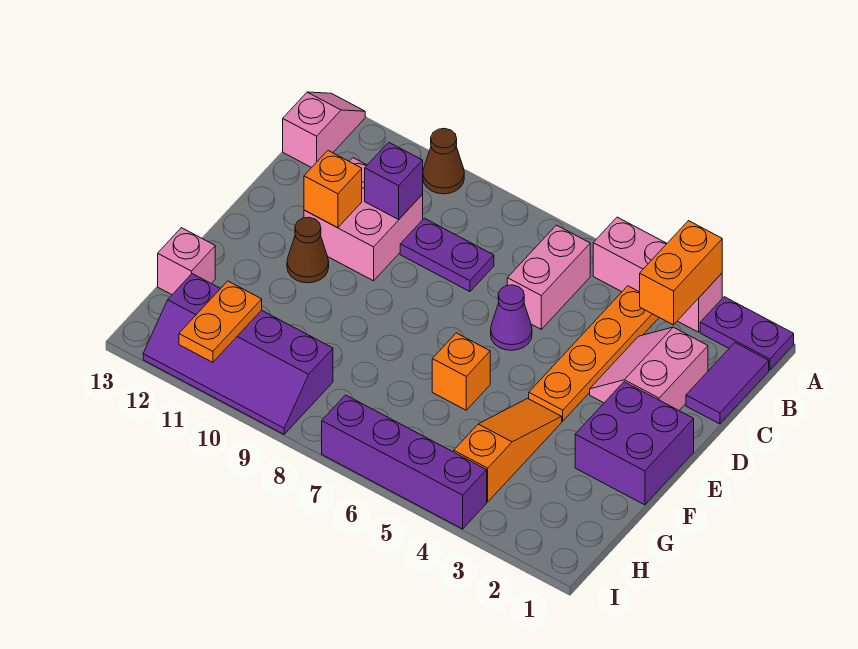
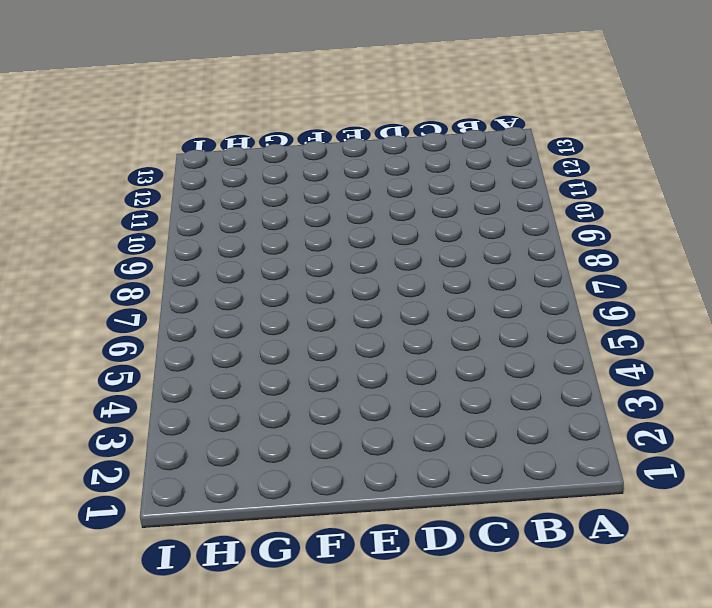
none -> purple plate A1:A2 level 1
none -> pink brick A3:A5 level 1
none -> brown cone A10 level 1

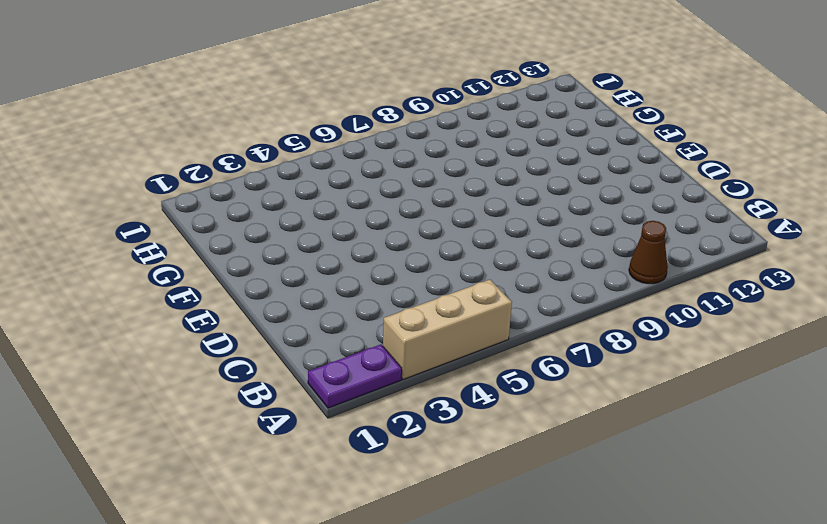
tan brick A3:A5 level 1 -> pink brick A3:A5 level 1
none -> pink slope A13:B13 level 1 top B
none -> purple tile B1:C1 level 1
none -> orange plate B4:E4 level 1

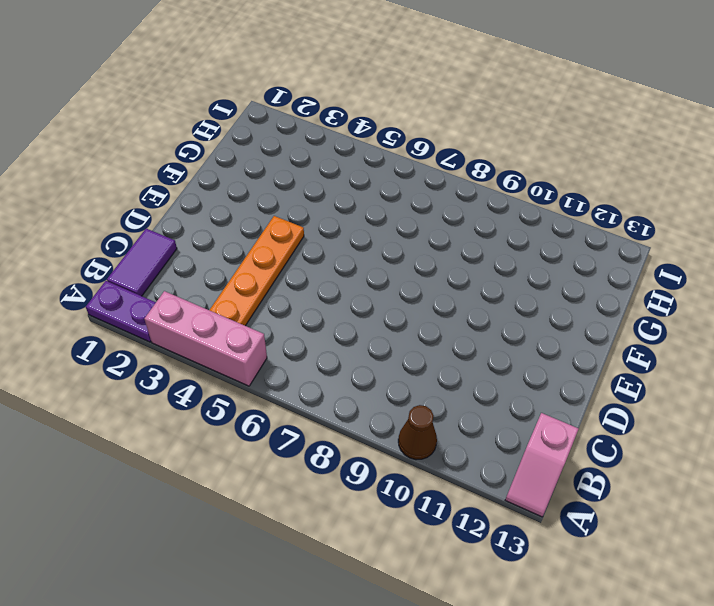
none -> pink brick B6:C6 level 1
none -> pink slope C2:D3 level 1 top 2
none -> purple plate C8:C9 level 1

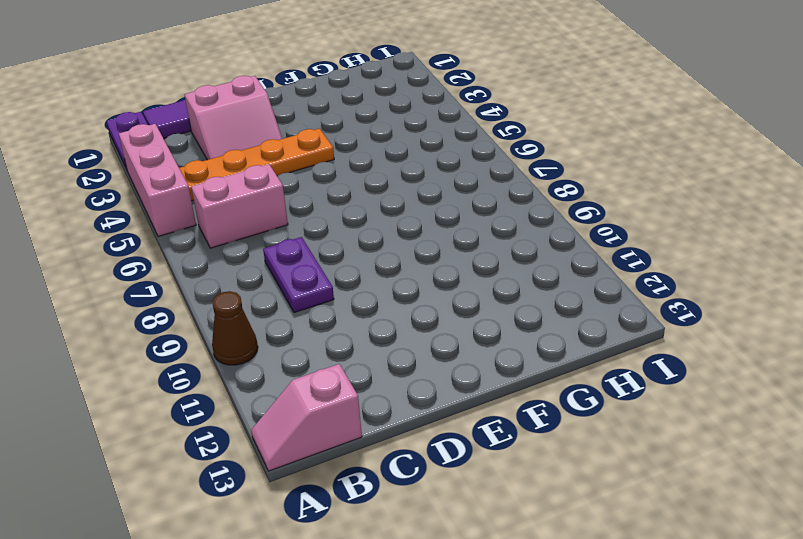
none -> pink brick C10:D11 level 1
none -> purple cone D6 level 1
none -> purple brick E1:F2 level 1

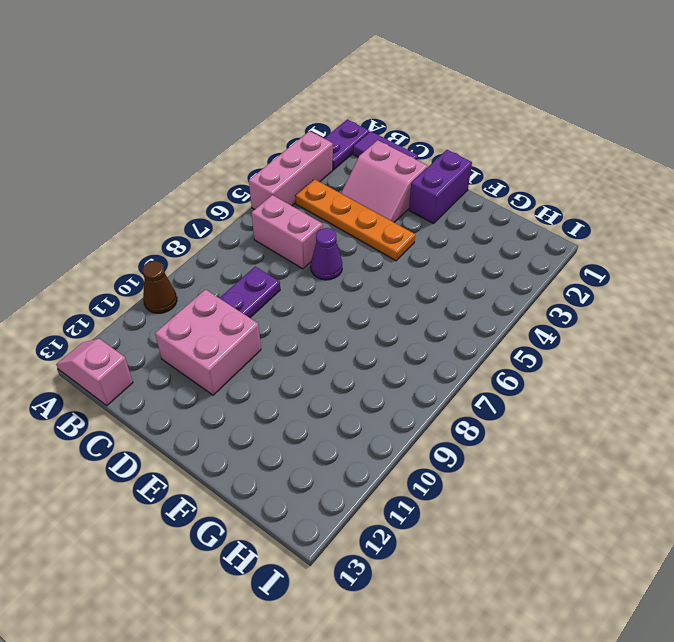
purple brick E1:E2 level 1 -> purple brick E1:F2 level 1
none -> brown cone E11 level 1
none -> orange slope F4:H4 level 1 top H
none -> orange brick F6 level 1

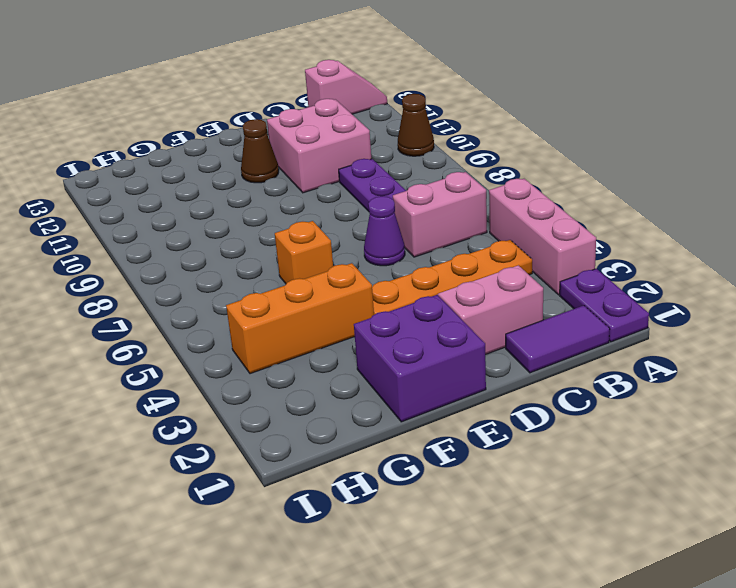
orange brick F4:H4 level 1 -> orange slope F4:H4 level 1 top H
none -> pink brick G13 level 1
none -> purple slope H9:I12 level 1 top H
none -> purple brick I4:I7 level 1

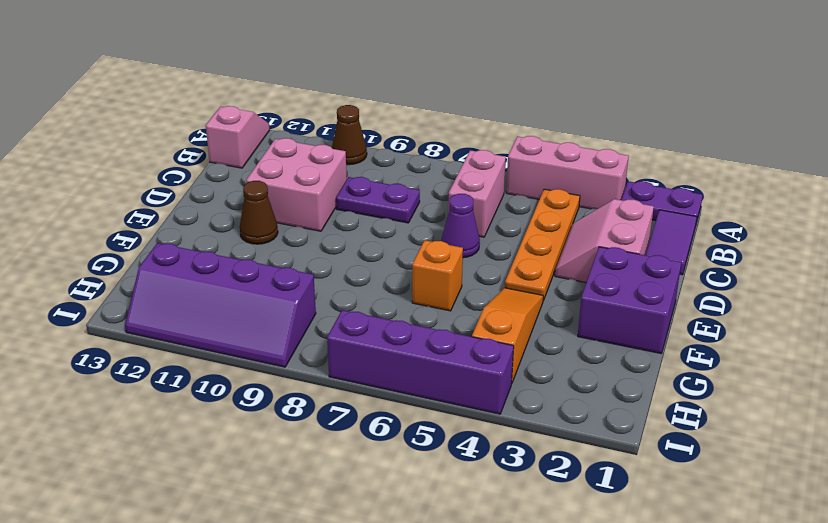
none -> pink brick G13 level 1
none -> orange brick A3:B3 level 2
none -> purple brick C10 level 2

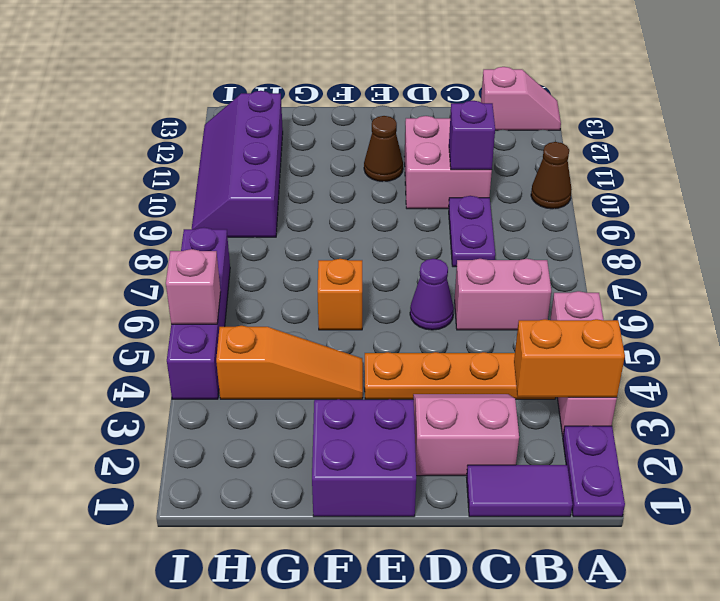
pink brick I5 level 2 -> pink brick G13 level 1
none -> orange brick D11 level 2
none -> orange plate H11:I11 level 2

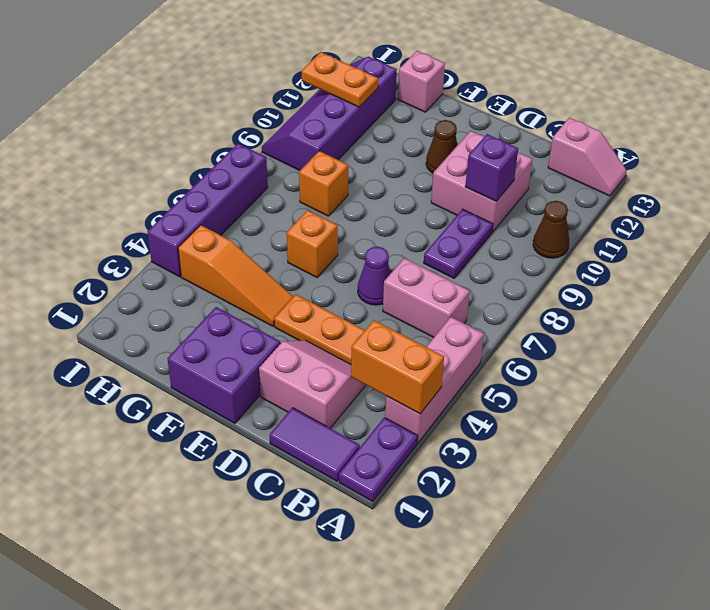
orange brick G8 level 1 -> orange brick D11 level 2

